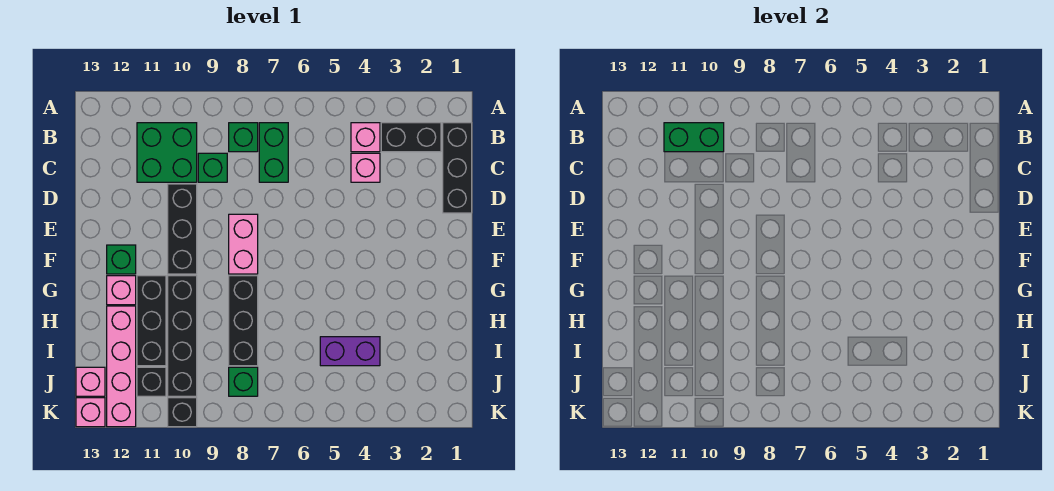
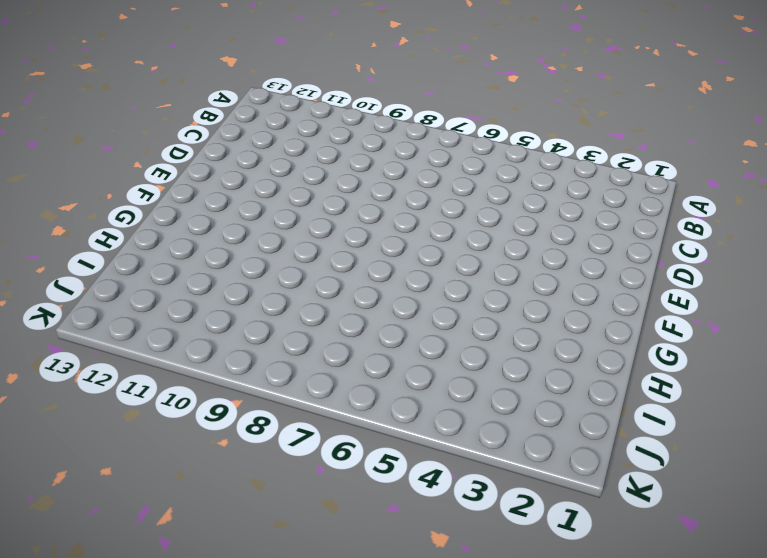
none -> black brick B1:D1 level 1
none -> black brick B2:B3 level 1
none -> pink brick B4 level 1

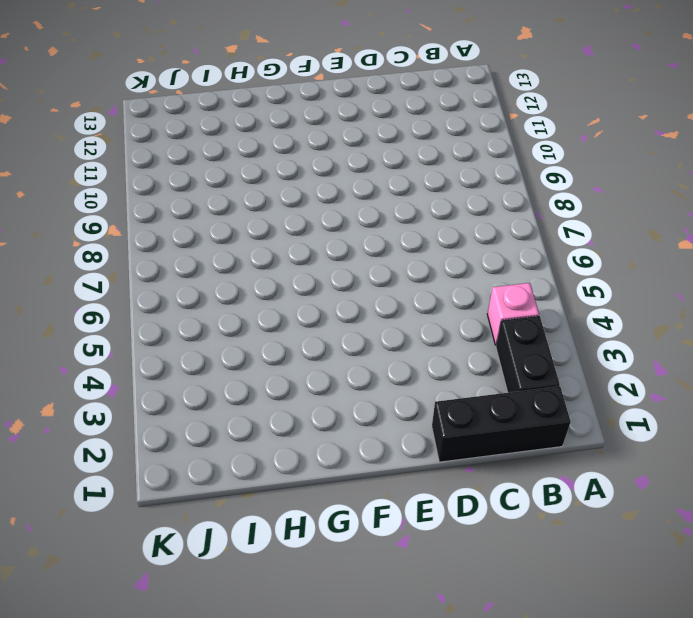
none -> green brick B7:C7 level 1
none -> green brick B8 level 1
none -> green brick B10:C11 level 1

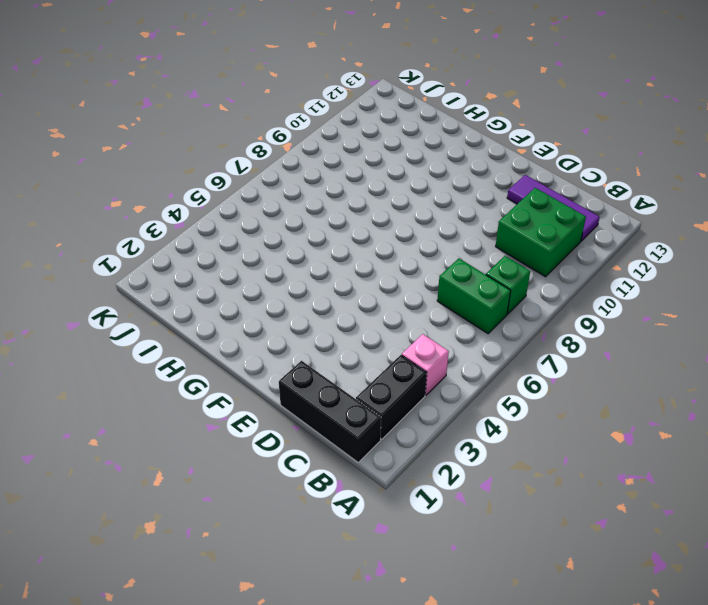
purple tile B12:D12 level 1 -> none
none -> pink brick C4 level 1
none -> green brick C9 level 1
none -> black brick D10:F10 level 1

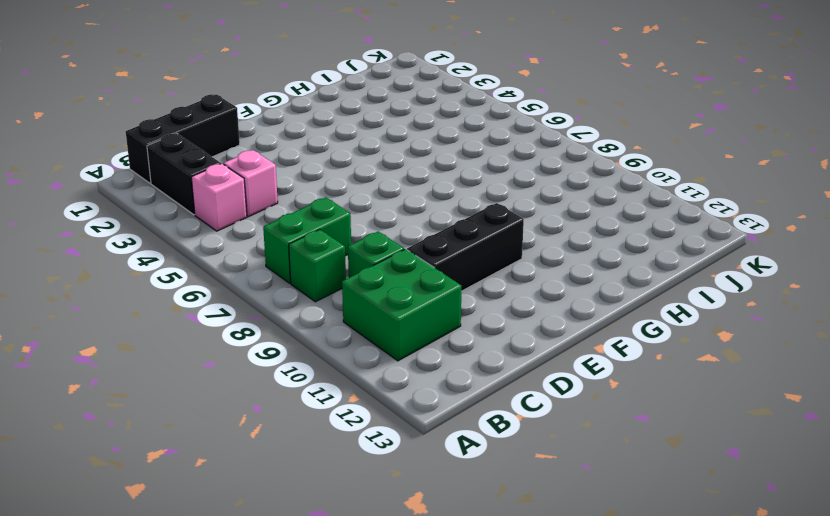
none -> pink brick E8:F8 level 1
none -> green brick F12 level 1
none -> black brick G8:I8 level 1

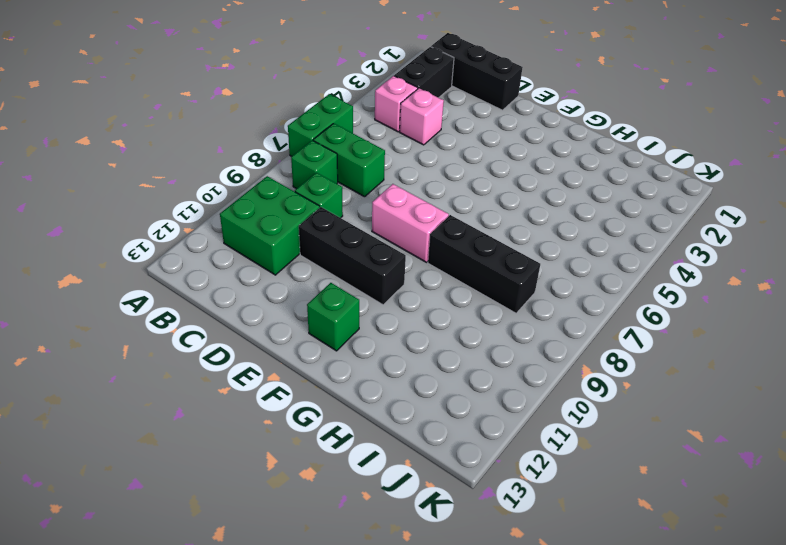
green brick A6:A7 level 1 -> green brick B10:B11 level 2
none -> black brick G10:J10 level 1
none -> black brick G11:I11 level 1
none -> pink brick G12 level 1

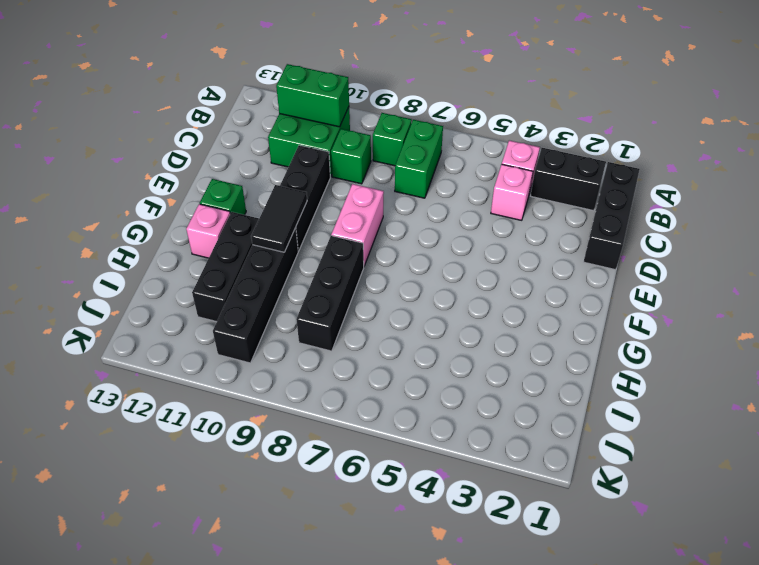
black tile F10:G10 level 2 -> none
none -> pink brick H12:K12 level 1
none -> purple brick I4:I5 level 1
none -> green brick J8 level 1

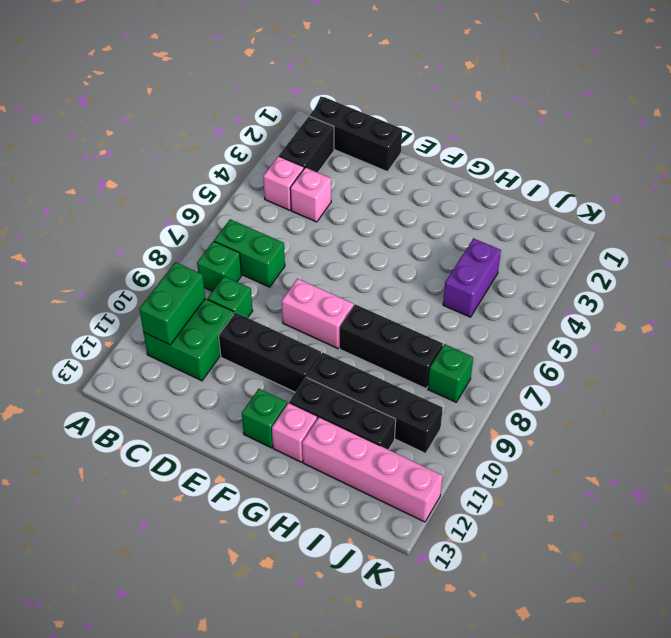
none -> black brick J11 level 1
none -> pink brick J13 level 1
none -> black brick K10 level 1

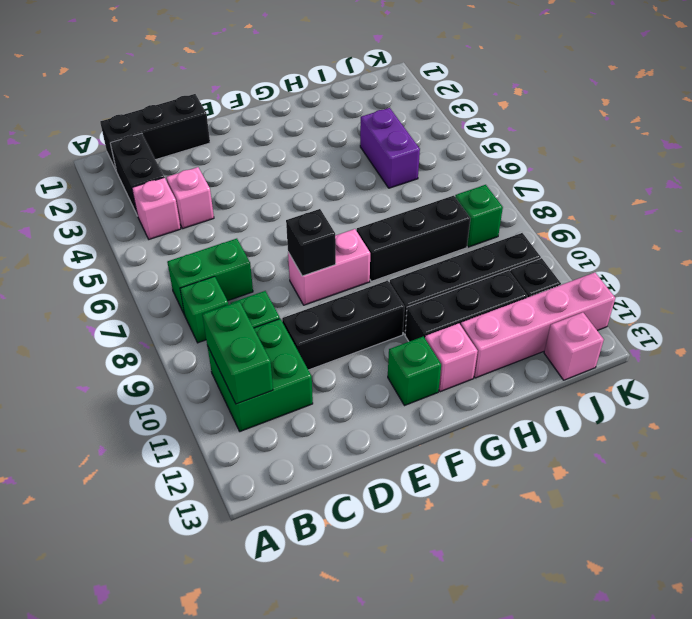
black brick E8 level 2 -> black brick K10 level 1
none -> pink brick K13 level 1

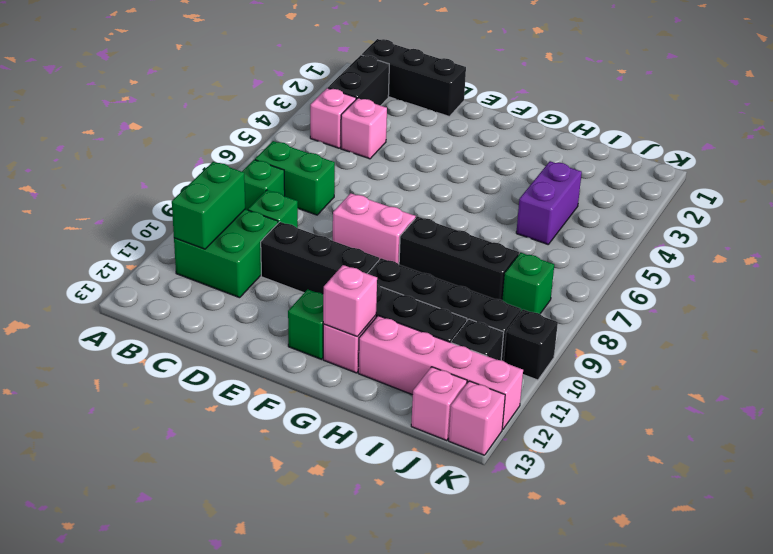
pink brick G12 level 2 -> none

